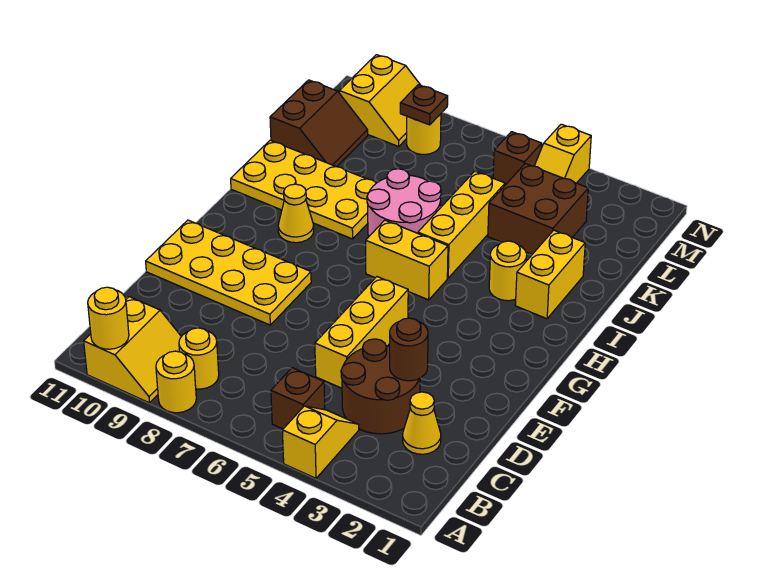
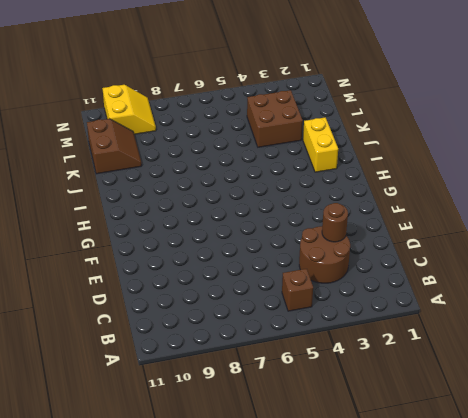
none -> yellow slope A4:B4 level 1 top A
none -> yellow round brick A8 level 1
none -> yellow slope A9:B10 level 1 top 10

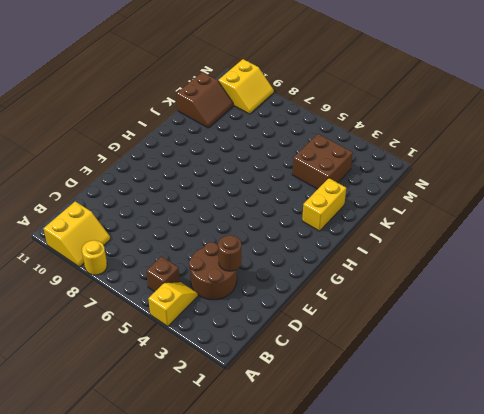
none -> yellow round brick B8 level 1
none -> yellow cone C2 level 1
none -> yellow brick D5:F5 level 1

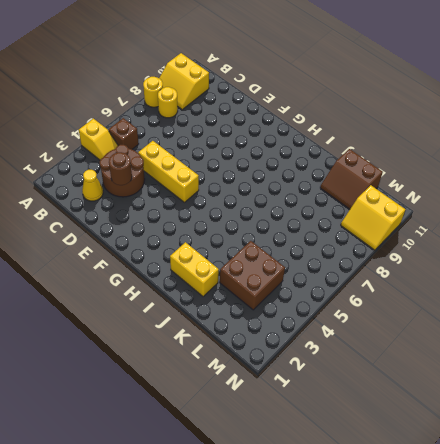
none -> yellow plate E8:F11 level 1
none -> yellow brick H5:H6 level 1
none -> yellow cone H9 level 1

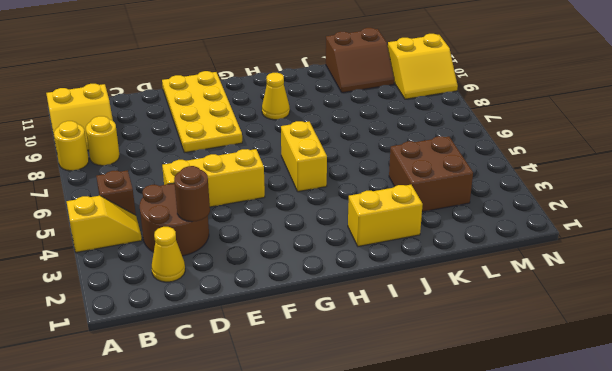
none -> yellow round brick I3 level 1
none -> yellow brick I5:K5 level 1
none -> pink round brick I6:J7 level 1

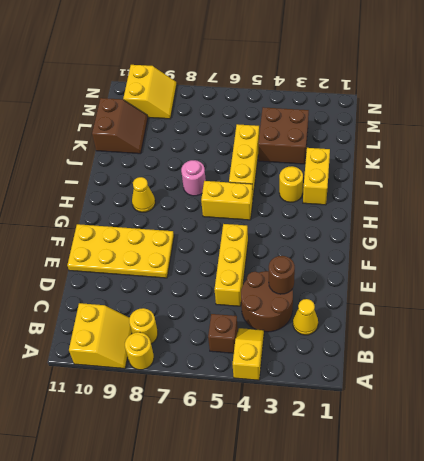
pink round brick I7 level 1 -> pink round brick I6:J7 level 1
none -> yellow plate I8:J11 level 1
none -> yellow slope M4:N4 level 1 top N
none -> brown brick M5 level 1

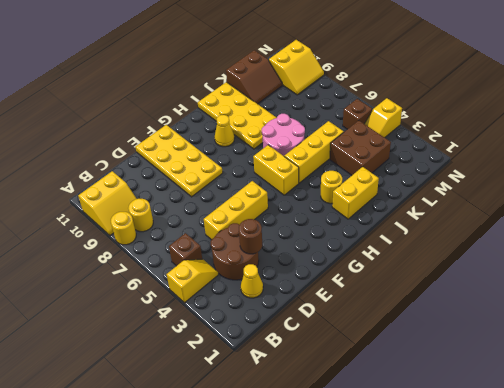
none -> yellow round brick M8 level 1
none -> yellow round brick A10 level 2
none -> brown plate M8 level 2

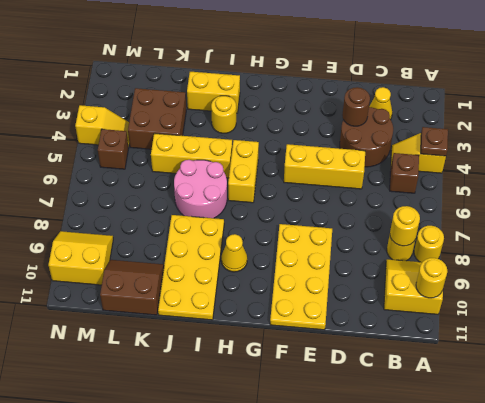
brown plate A4 level 2 -> brown plate M8 level 2
yellow round brick B8 level 2 -> yellow round brick M8 level 1

